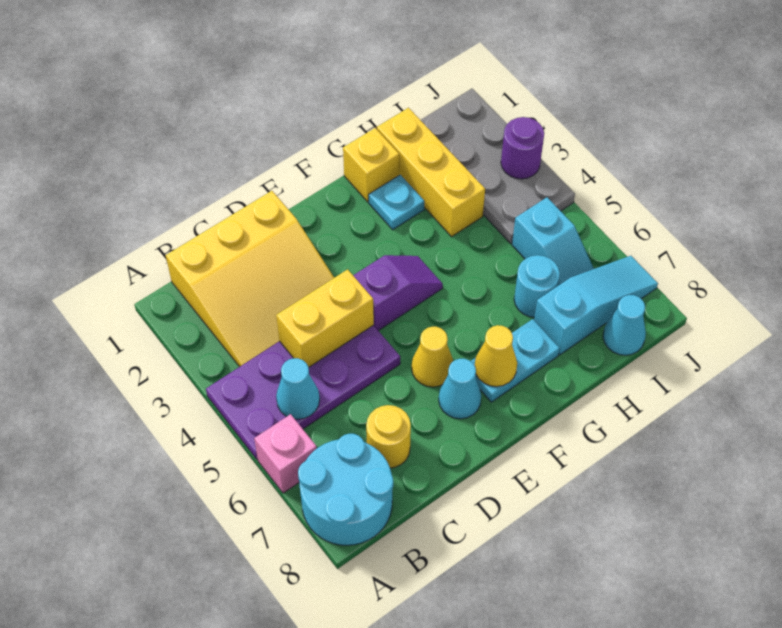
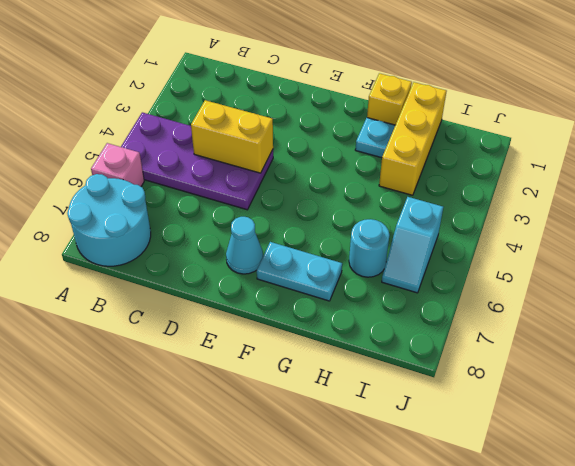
none -> yellow slope B1:D3 level 1 top 1
none -> yellow round brick C7 level 1
none -> purple slope E4:F4 level 1 top E

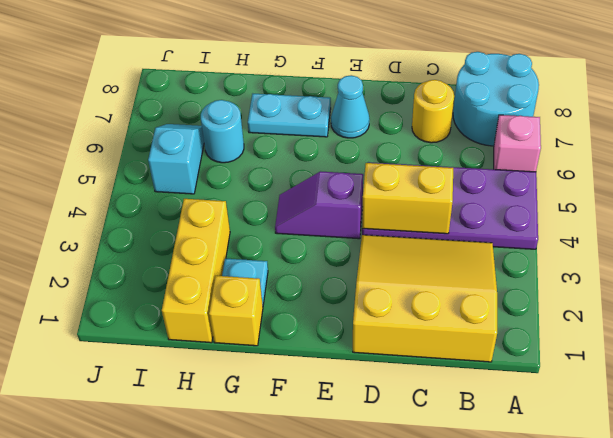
none -> yellow cone E6 level 1
none -> cyan slope H7:J7 level 1 top H
none -> grey plate I1:J4 level 1

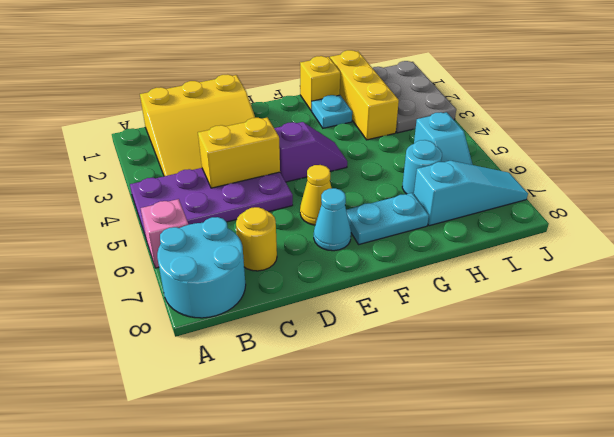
grey plate I1:J3 level 1 -> grey plate I1:J4 level 1
none -> cyan cone I8 level 1
none -> cyan cone B5 level 2
none -> yellow cone F7 level 2

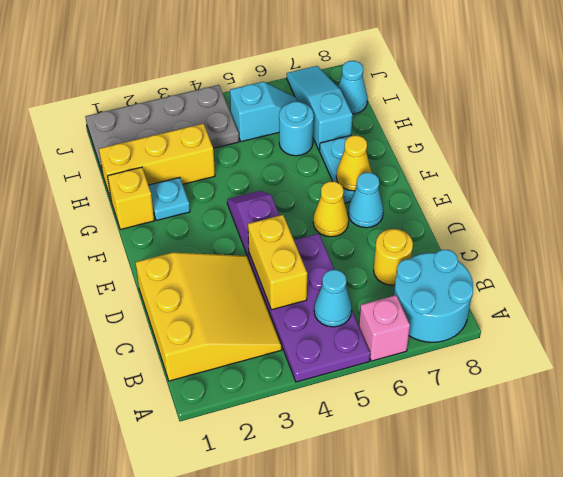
none -> purple round brick J3 level 2

